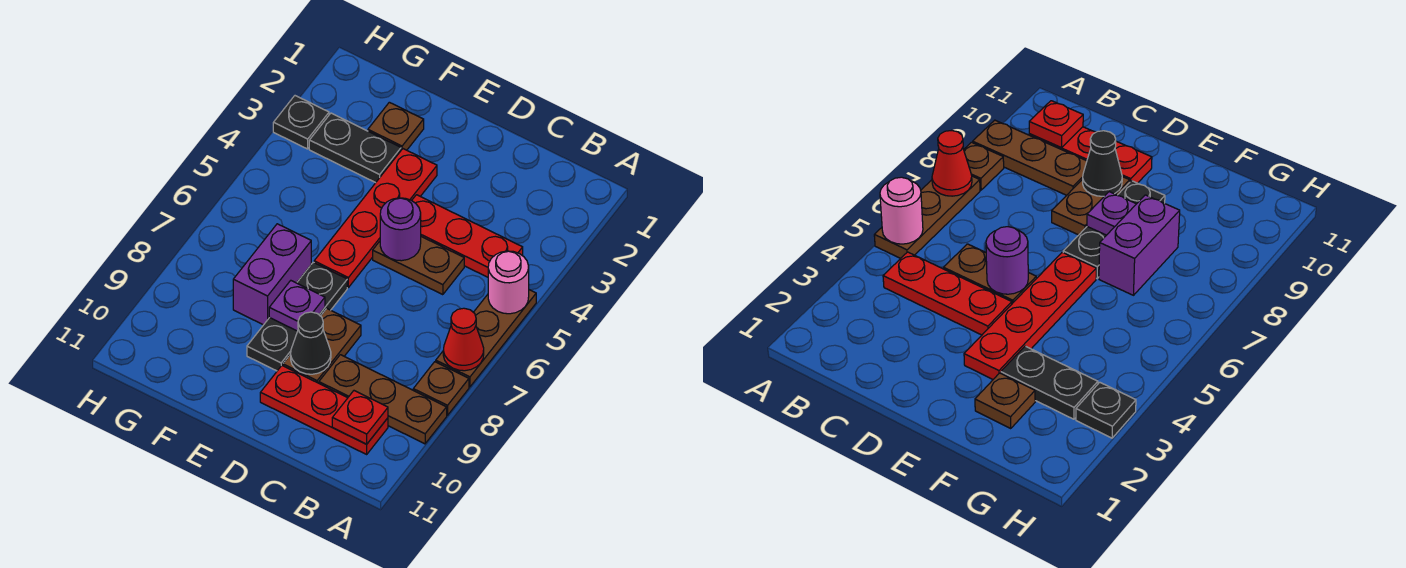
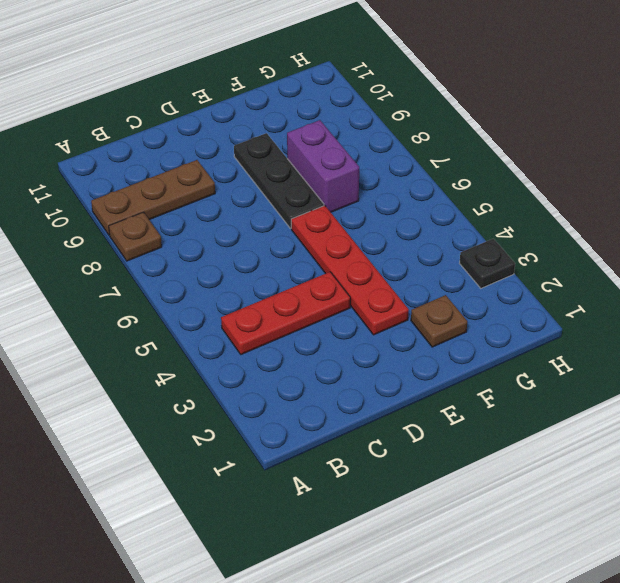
none -> brown plate A5:A7 level 1
none -> red plate B10:D10 level 1
none -> brown plate C5:D5 level 1

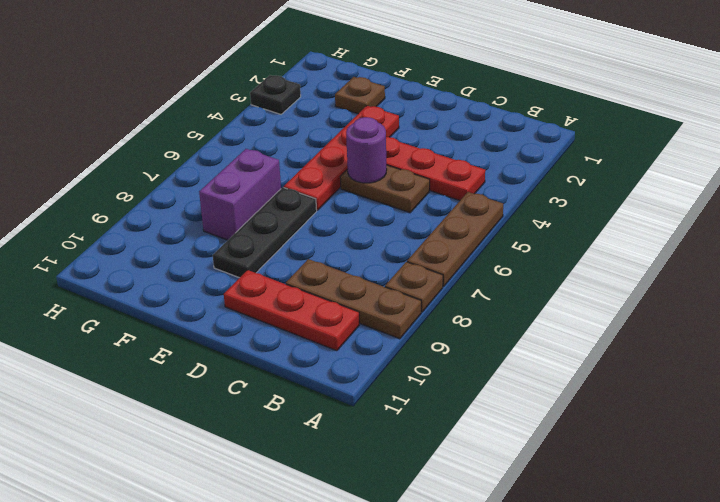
none -> brown plate D8:D9 level 1
none -> black plate F3:G3 level 1
none -> pink round brick A5 level 2

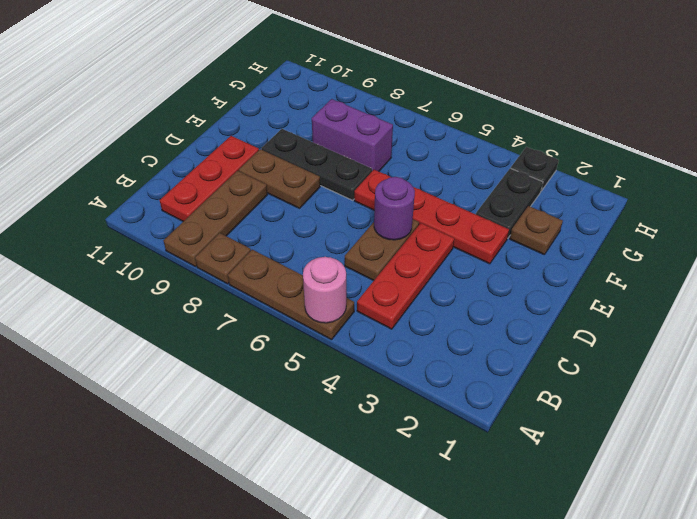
none -> red cone A7 level 2
none -> red plate B10 level 2
none -> black cone D9 level 2

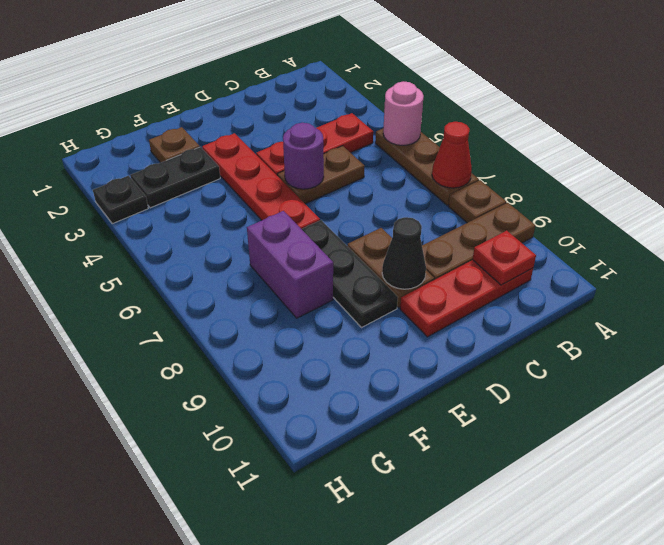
none -> purple plate E8 level 2

